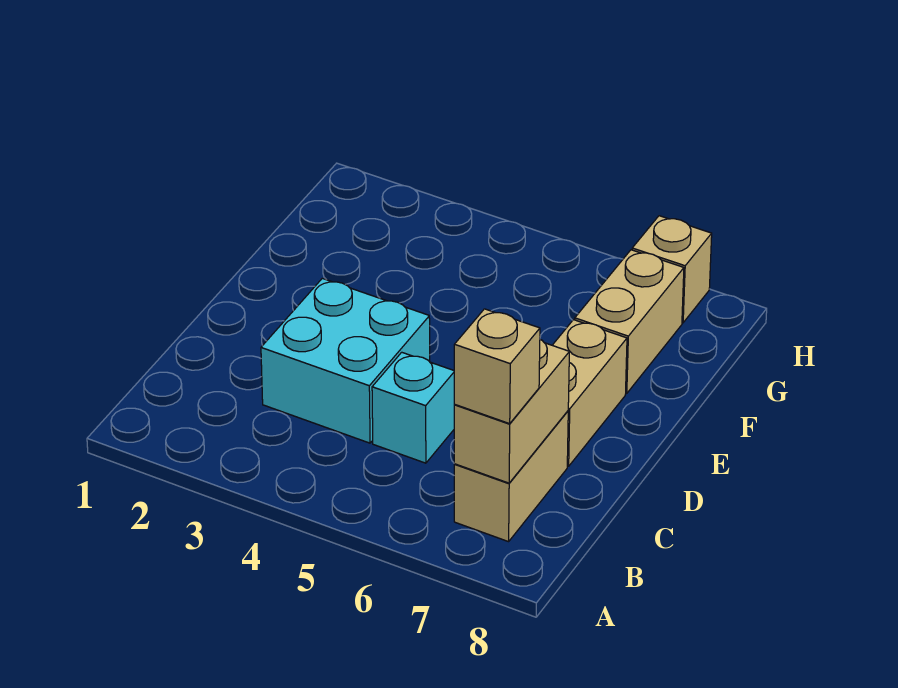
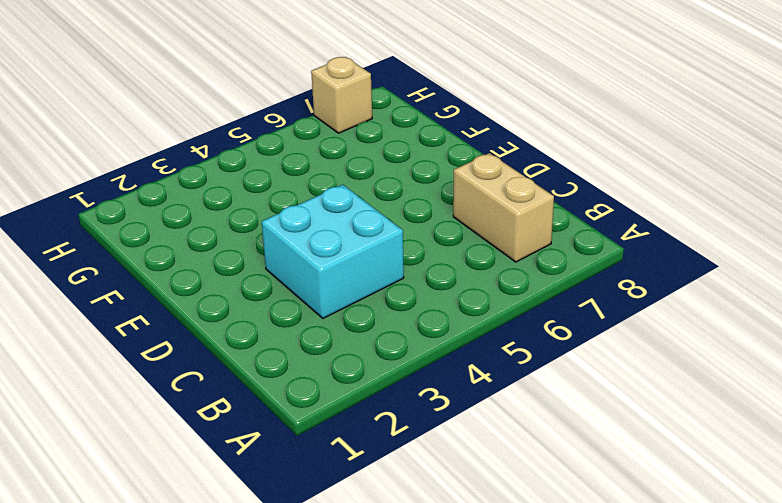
none -> cyan brick C5 level 1
none -> tan brick D7:E7 level 1

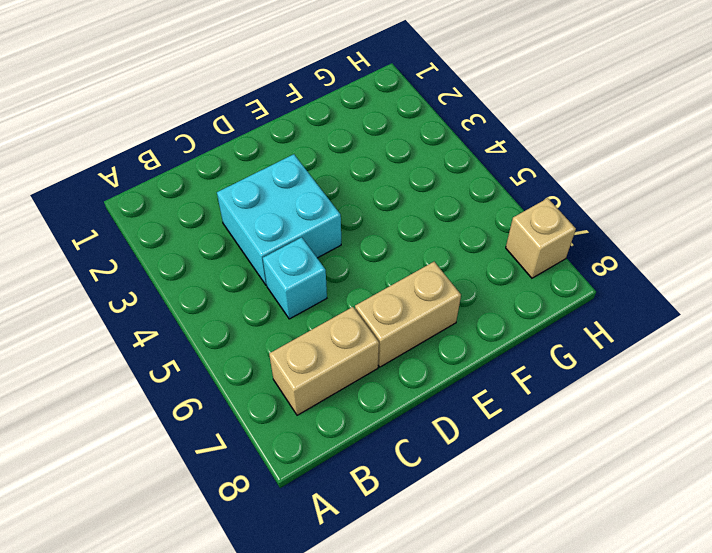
none -> tan brick F7:G7 level 1
none -> tan brick B7:C7 level 2

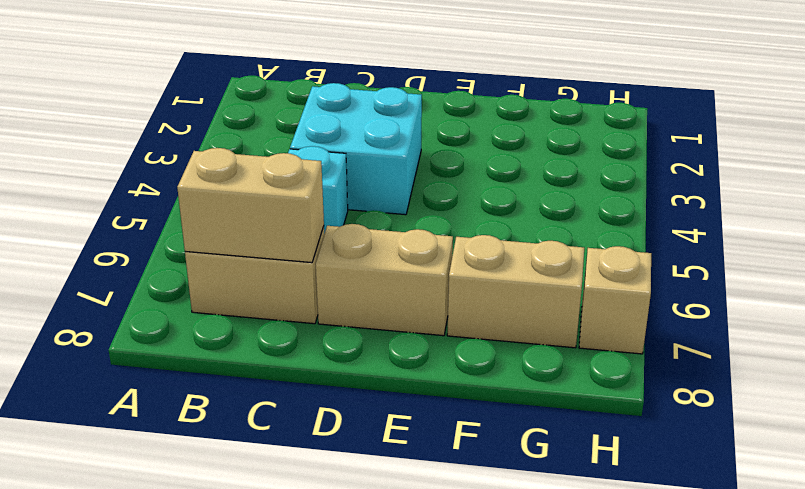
none -> tan brick B7 level 3

